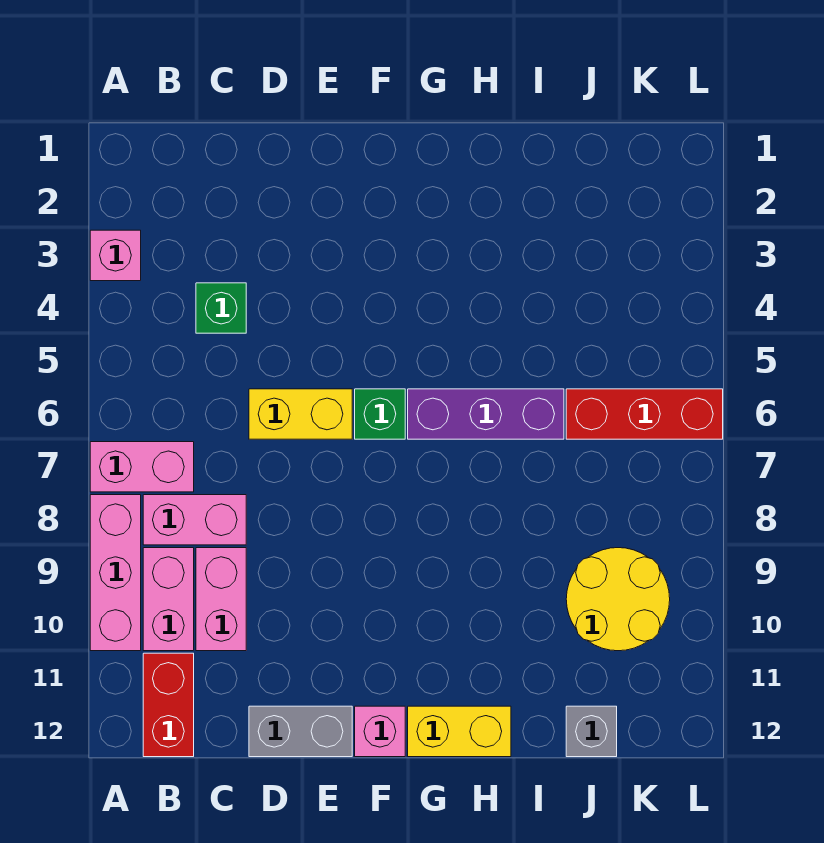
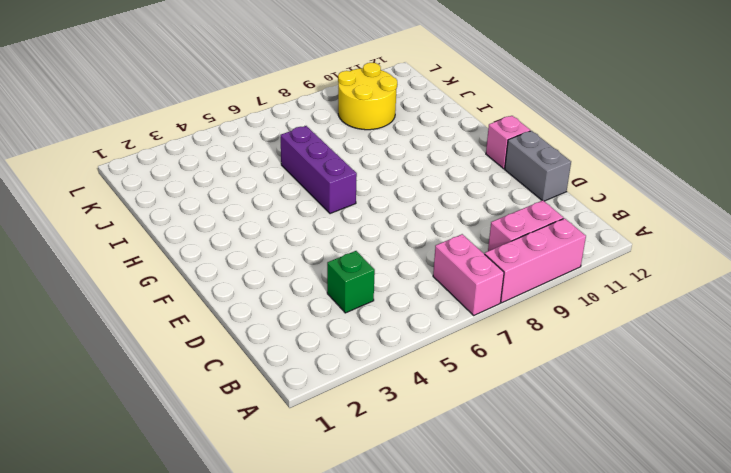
none -> pink brick A3 level 1
none -> pink brick B8:C8 level 1
none -> red brick B11:B12 level 1

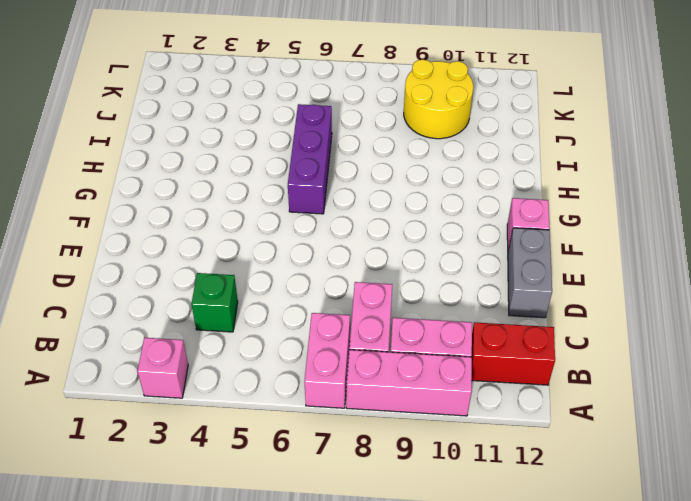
none -> pink brick C9:C10 level 1
none -> yellow brick D6:E6 level 1
none -> green brick F6 level 1

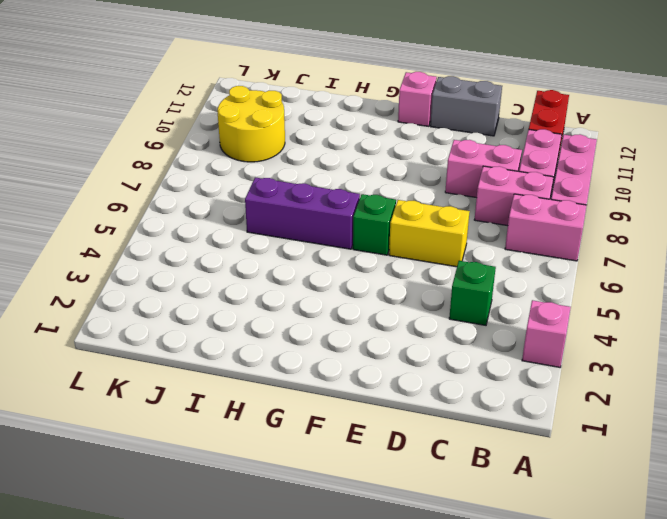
pink brick C9:D9 level 1 -> pink brick C9:C10 level 1
none -> yellow brick G12:H12 level 1
none -> red brick J6:L6 level 1
none -> grey brick J12 level 1

